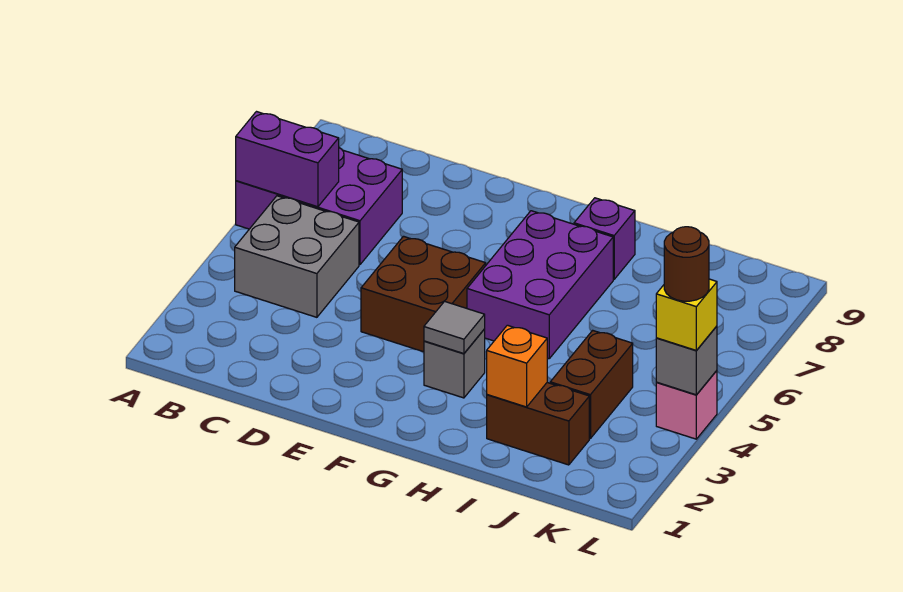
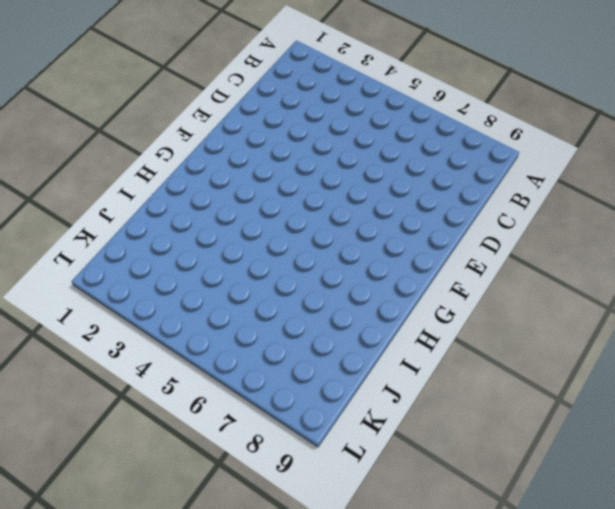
none -> purple brick A6:C7 level 1
none -> grey brick B4:C5 level 1
none -> brown brick E4:F5 level 1

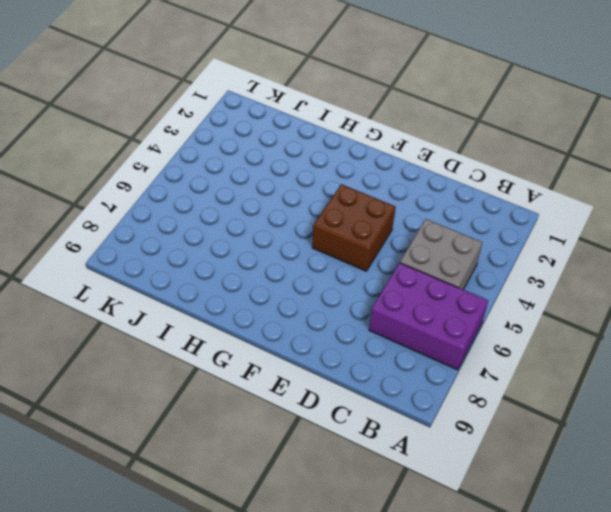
none -> grey brick G3 level 1
none -> purple brick G5:H7 level 1
none -> purple brick H8 level 1

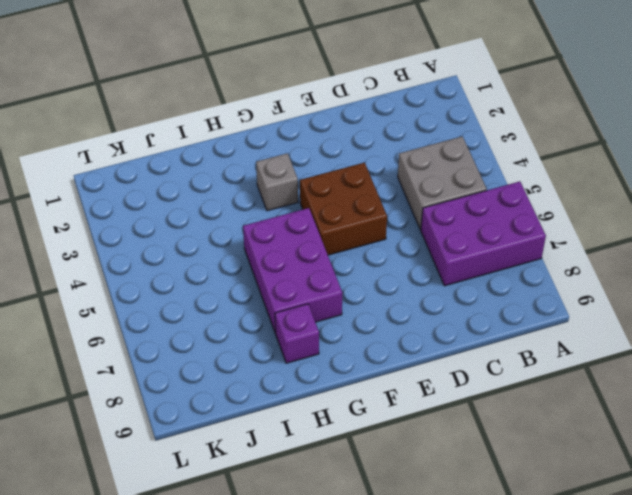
none -> brown brick I2:J2 level 1
none -> brown brick J3:J4 level 1
none -> pink brick L4 level 1

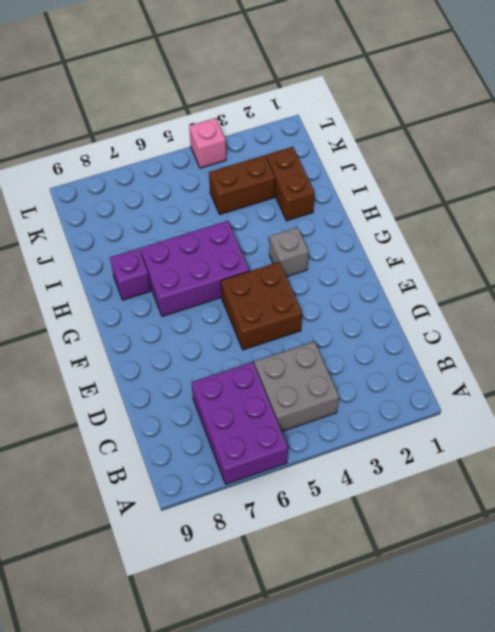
none -> purple brick A6:B6 level 2
none -> grey tile G3 level 2
none -> orange brick I2 level 2

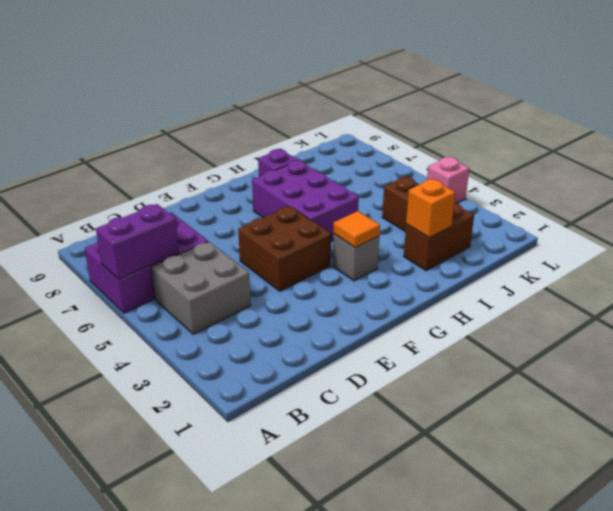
orange tile G3 level 2 -> grey tile G3 level 2
none -> grey brick L4 level 2
none -> yellow brick L4 level 3
none -> brown round brick L4 level 4

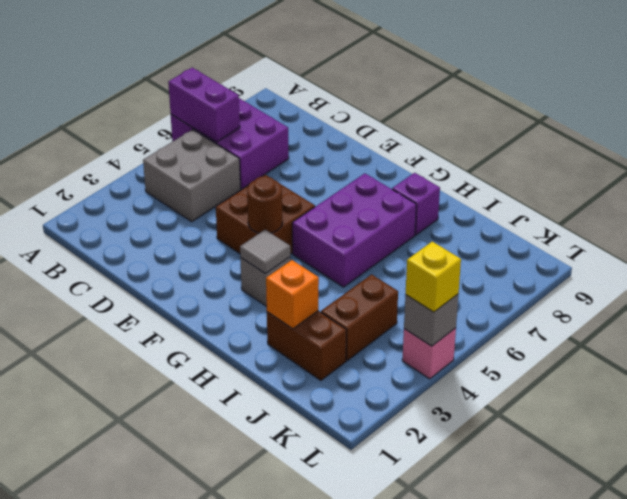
brown round brick F4 level 2 -> brown round brick L4 level 4

